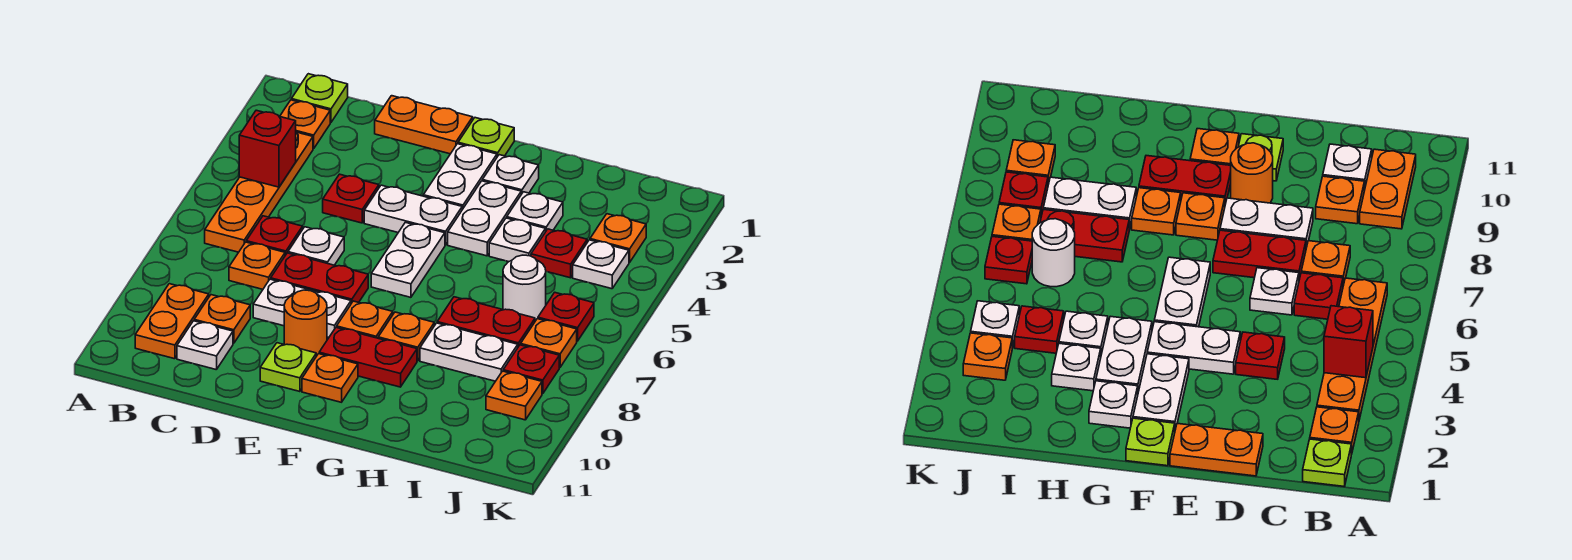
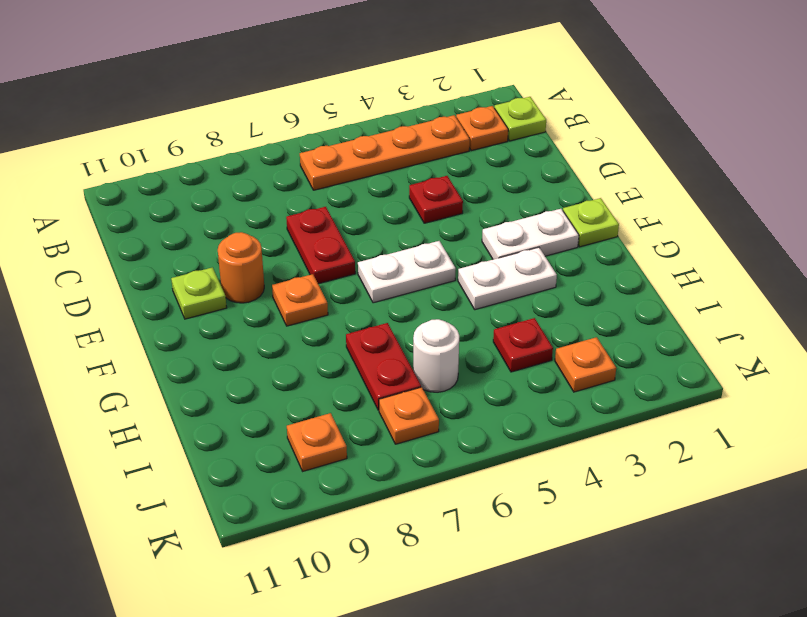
none -> orange plate B9:B10 level 1
none -> red plate C6 level 1
none -> orange plate C7 level 1
none -> orange plate C9 level 1

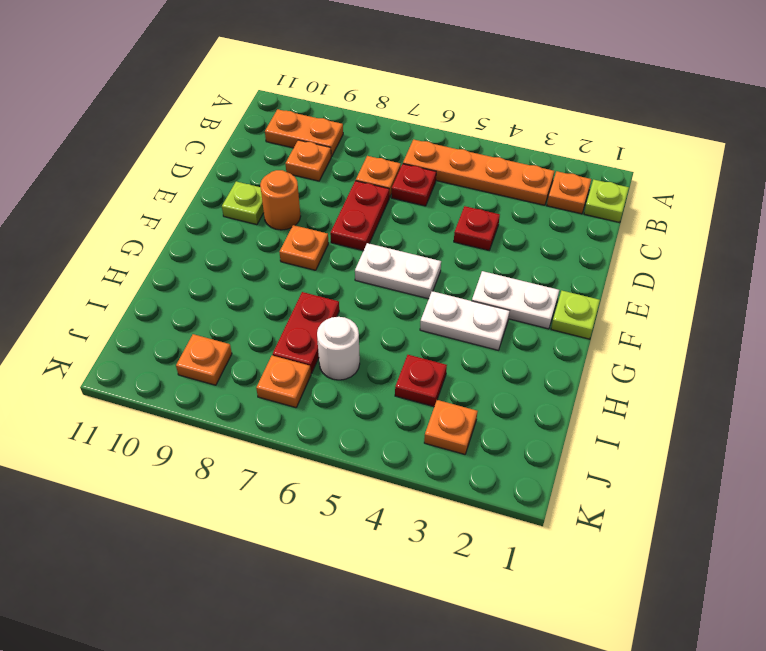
none -> white plate C10 level 1
none -> orange plate D1:E1 level 1
none -> white plate D6 level 1
none -> white plate D8:E8 level 1

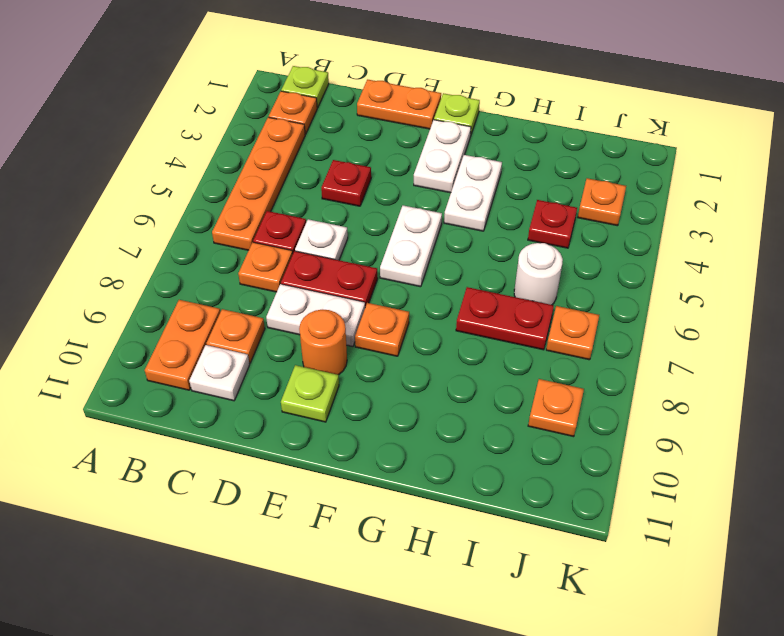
none -> white plate E4:F4 level 1
none -> red plate F9:G9 level 1
none -> orange plate F10 level 1
none -> white plate G2 level 1

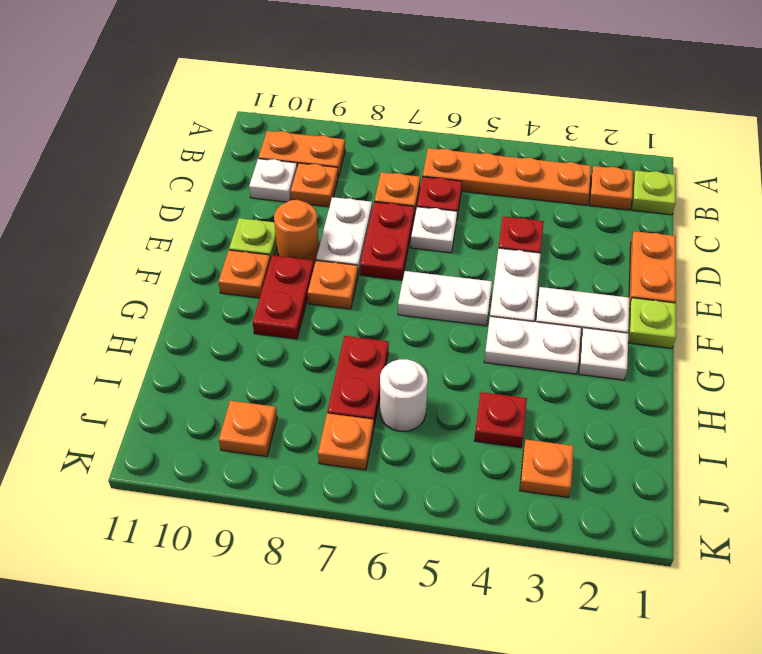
none -> orange plate G8 level 1
none -> white plate H3 level 1
none -> white plate H4 level 1
none -> white plate H8:I8 level 1

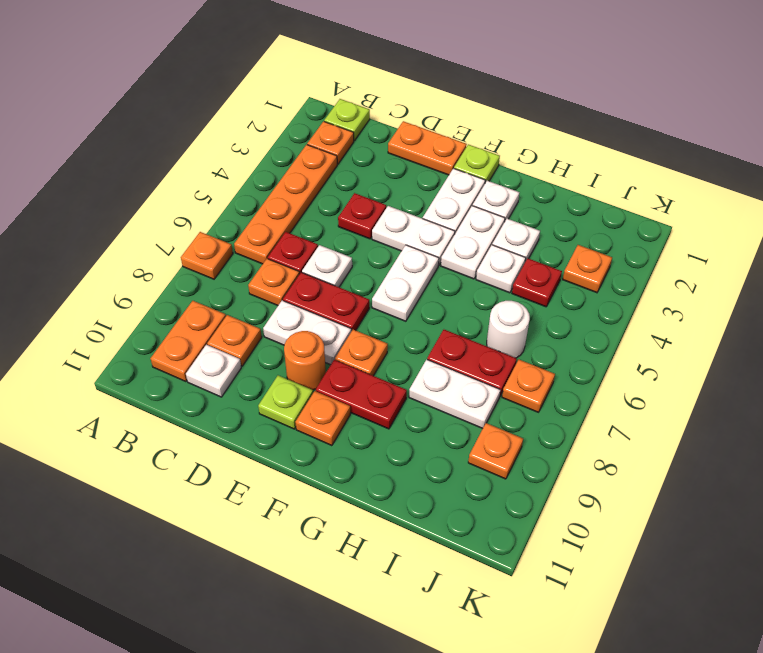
orange plate A7 level 1 -> orange plate G8 level 1
none -> white plate J4 level 1
none -> red plate J6 level 1
none -> red plate J8 level 1
none -> red brick B4 level 2

